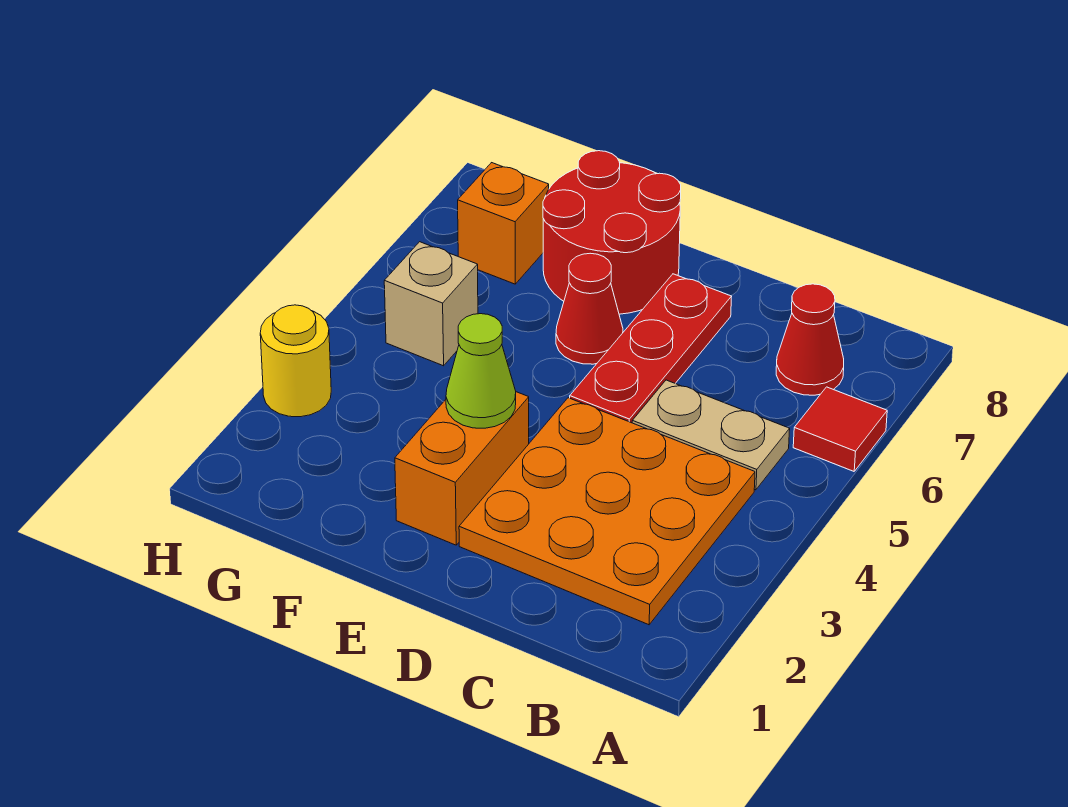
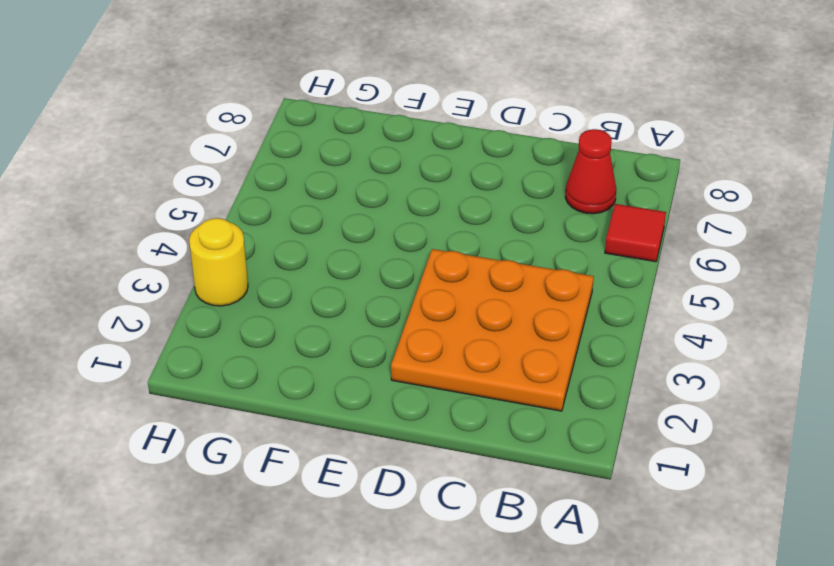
none -> tan plate B5:C5 level 1
none -> red plate D5:D7 level 1
none -> orange brick E2:E3 level 1

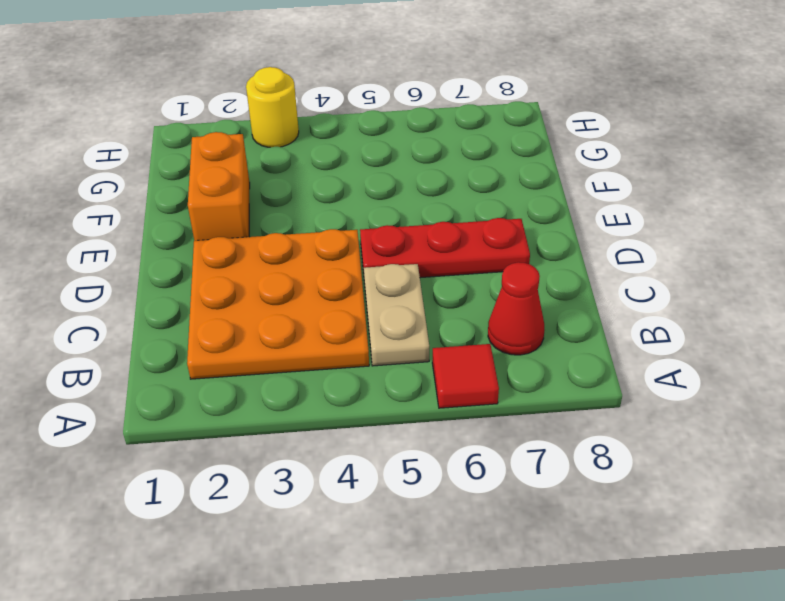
orange brick E2:F2 level 1 -> orange brick E2:E3 level 1
none -> red cone E6 level 1
none -> red round brick E7:F8 level 1
none -> tan brick G5 level 1

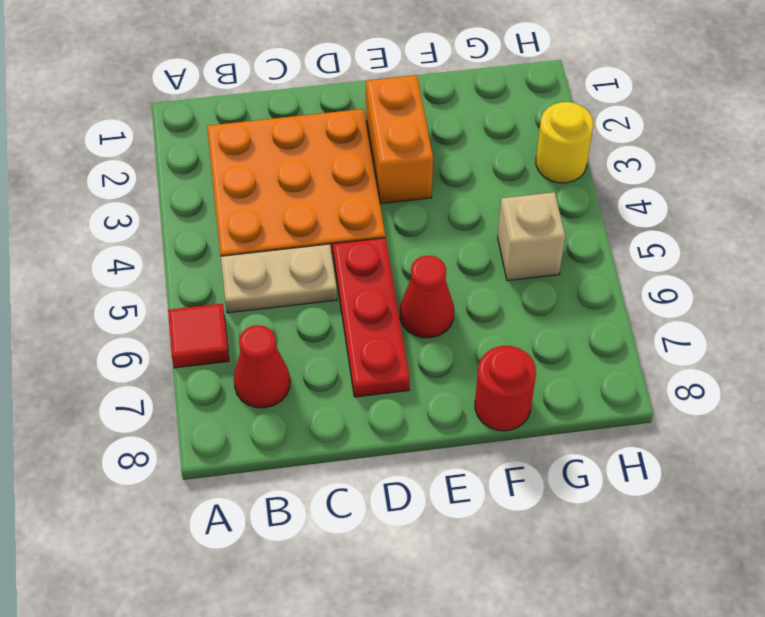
red round brick F8 level 1 -> red round brick E7:F8 level 1
none -> orange brick G7 level 1
none -> lime cone E3 level 2

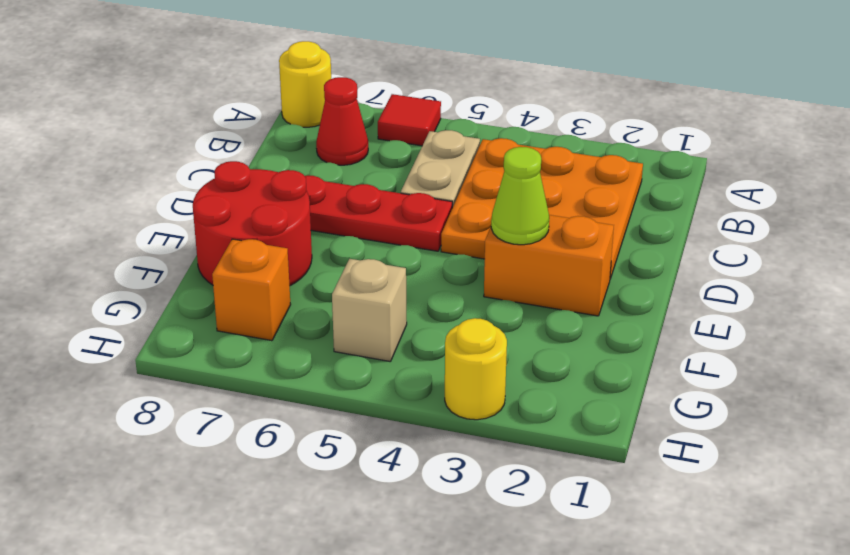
yellow round brick A8 level 1 -> none
none -> red cone E6 level 1

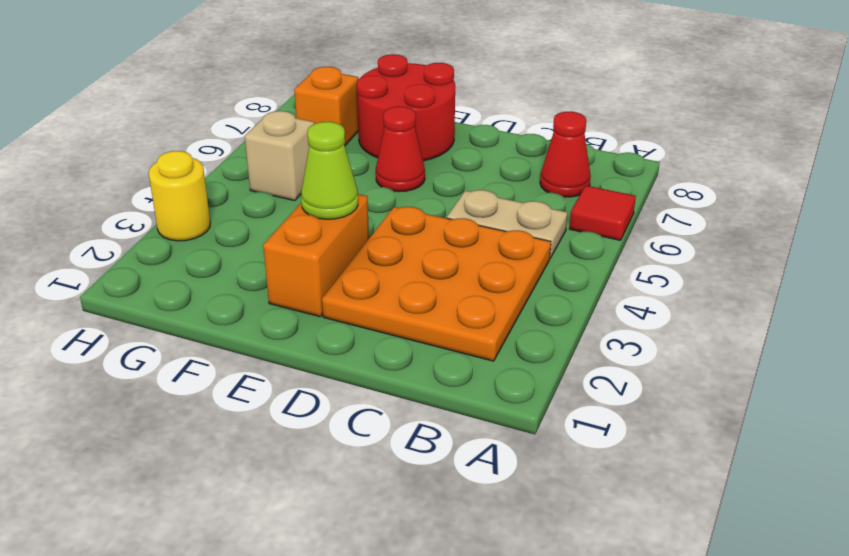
none -> red plate D5:D7 level 1

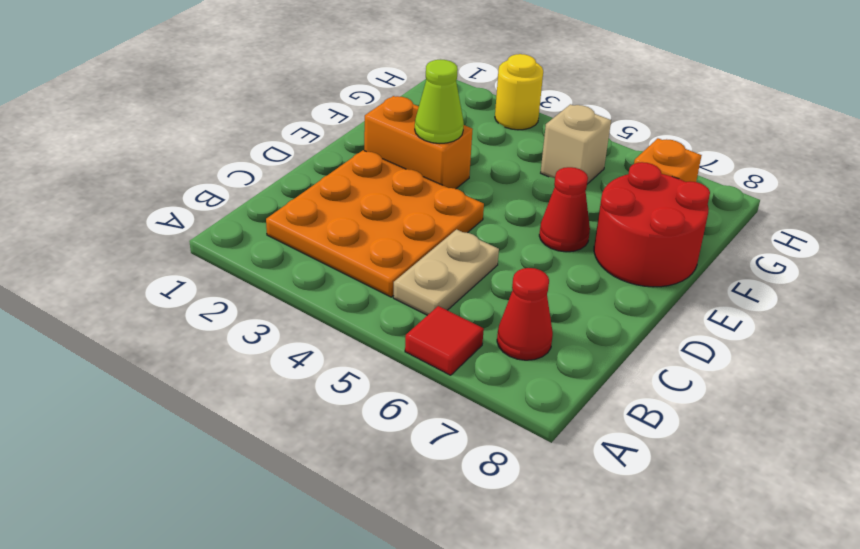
none -> red plate D5:D7 level 1

